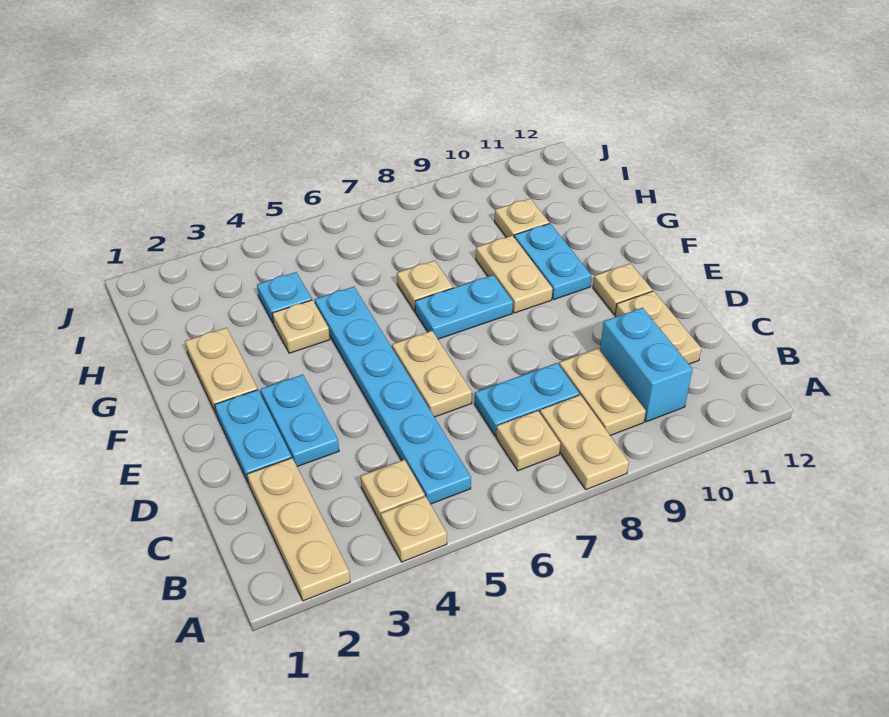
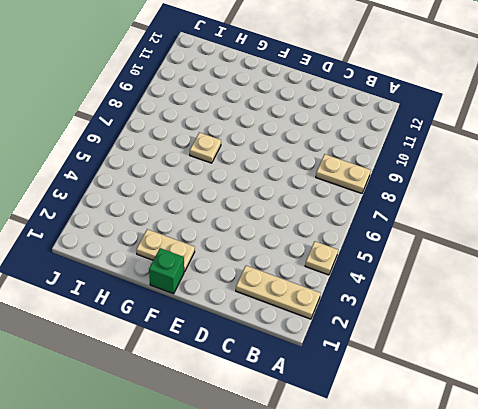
green brick F1 level 1 -> none
none -> tan plate B4 level 1
none -> cyan plate B5:G5 level 1
none -> tan plate B7 level 1

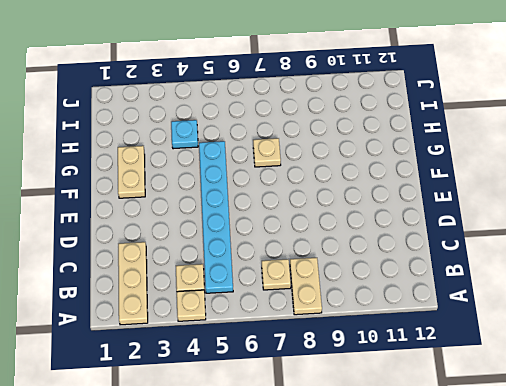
none -> tan plate B9:C9 level 1
none -> cyan brick B10:C10 level 1
none -> cyan plate C7:C8 level 1

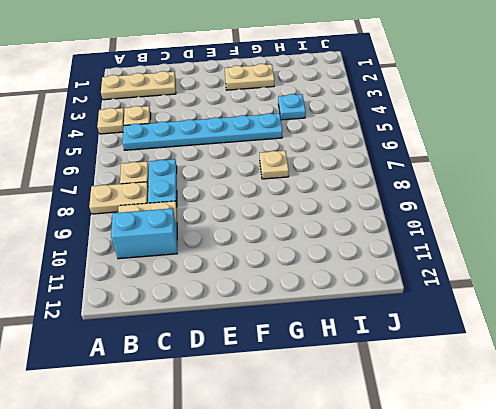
none -> tan plate C11:D11 level 1
none -> cyan plate D2:E2 level 1
none -> cyan plate D3:E3 level 1

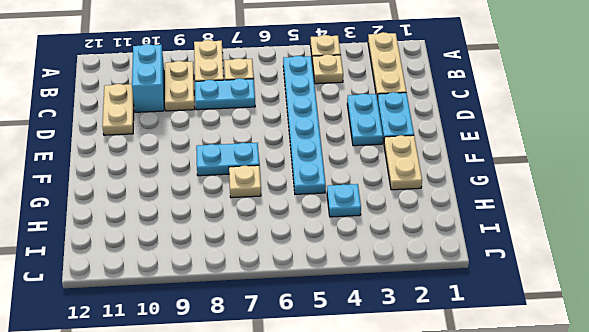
none -> tan plate D6:E6 level 1
none -> tan plate E11 level 1
none -> tan plate F9:G9 level 1

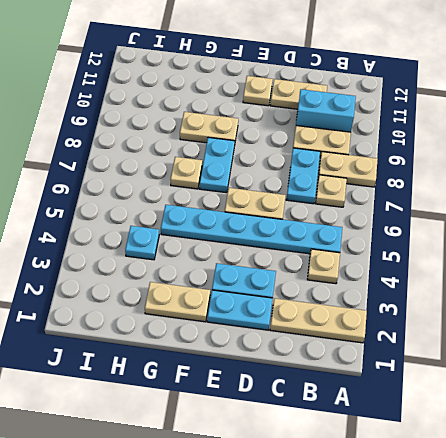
none -> tan plate A4 level 1
none -> cyan plate F10:G10 level 1
none -> tan plate G4 level 1

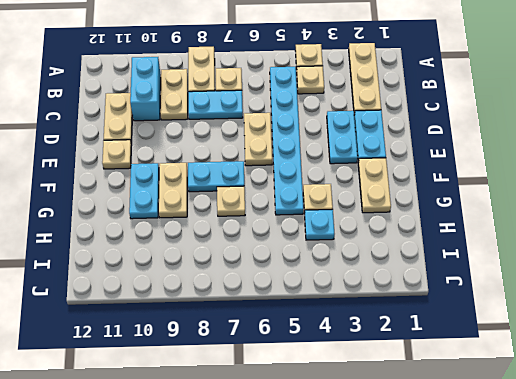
none -> tan plate H10 level 1

